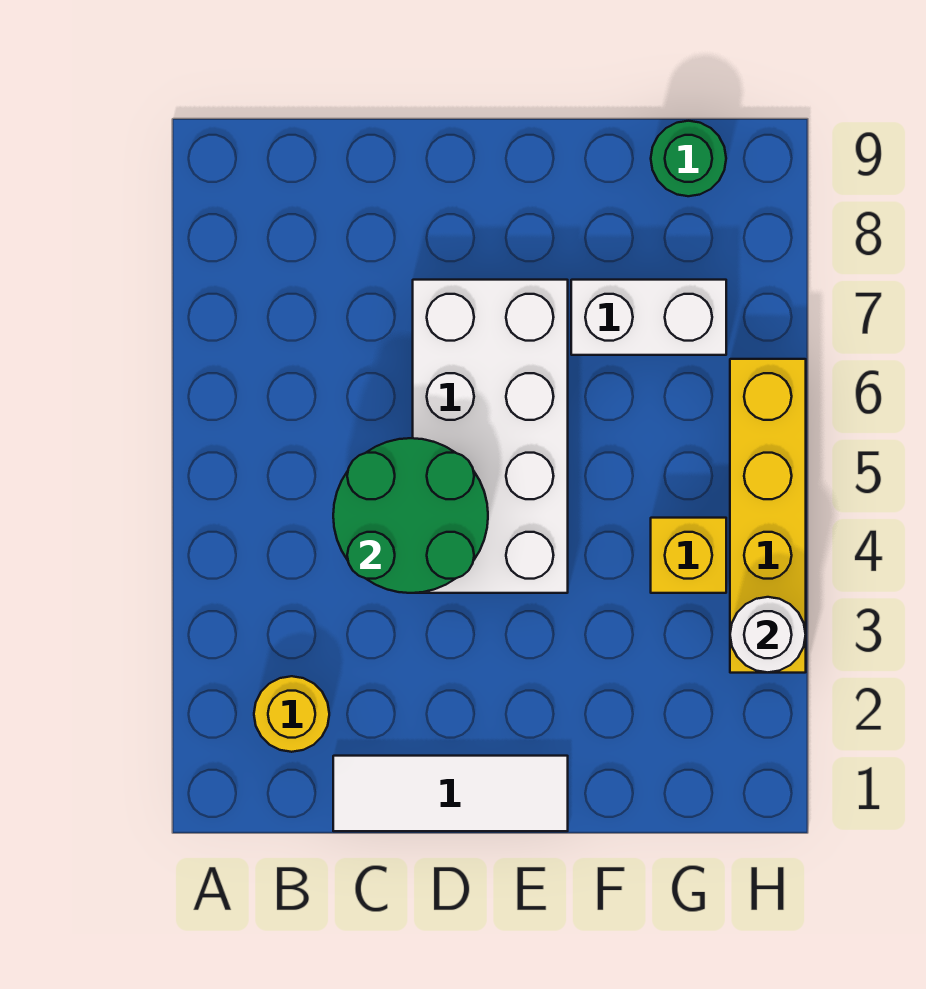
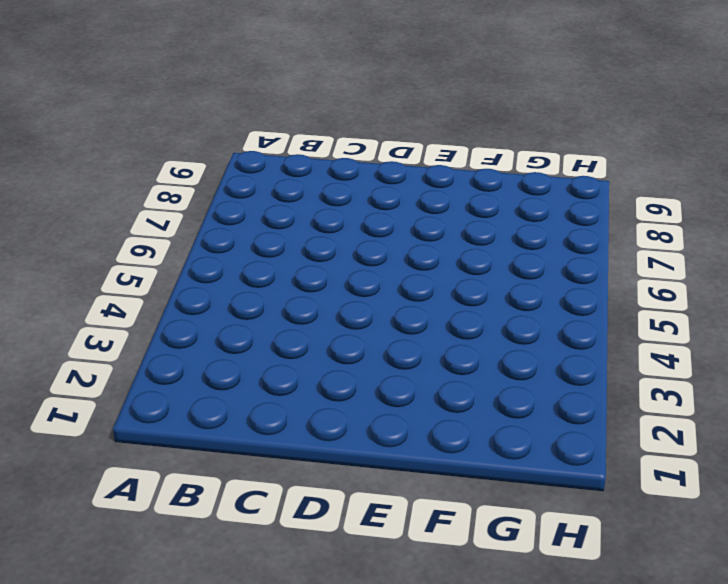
none -> yellow round brick B2 level 1
none -> white tile C1:E1 level 1

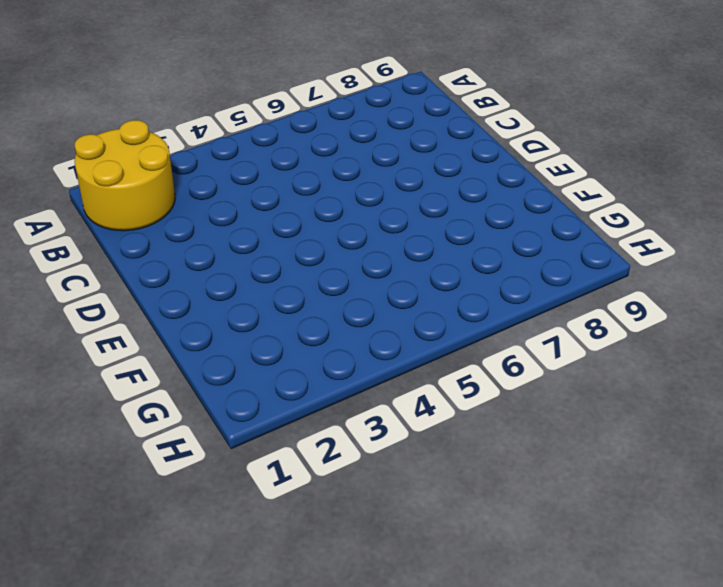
yellow round brick A1:B2 level 1 -> yellow round brick B2 level 1
none -> white tile C1:E1 level 1
none -> white brick D4:E7 level 1

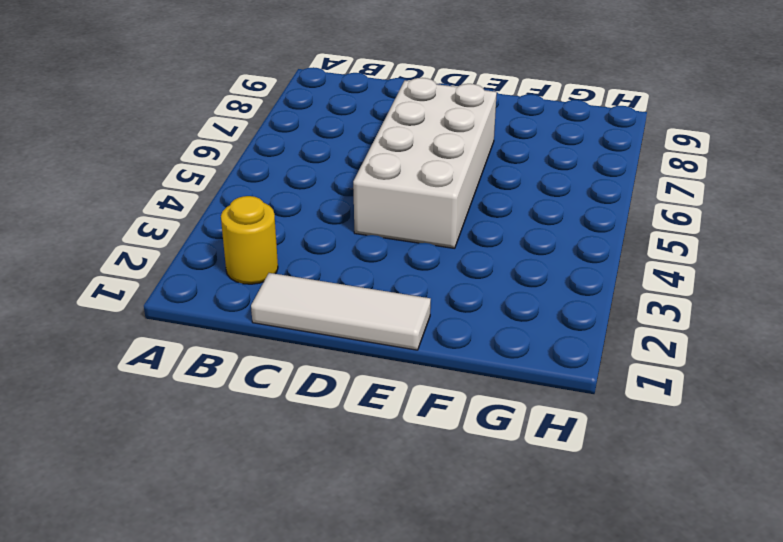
none -> white brick F7:G7 level 1
none -> yellow brick G4 level 1

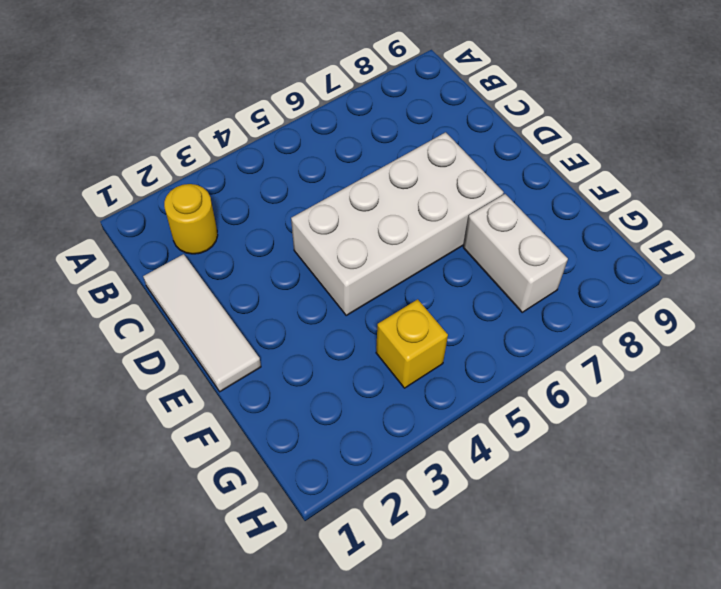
none -> green round brick G9 level 1
none -> yellow brick H3:H6 level 1

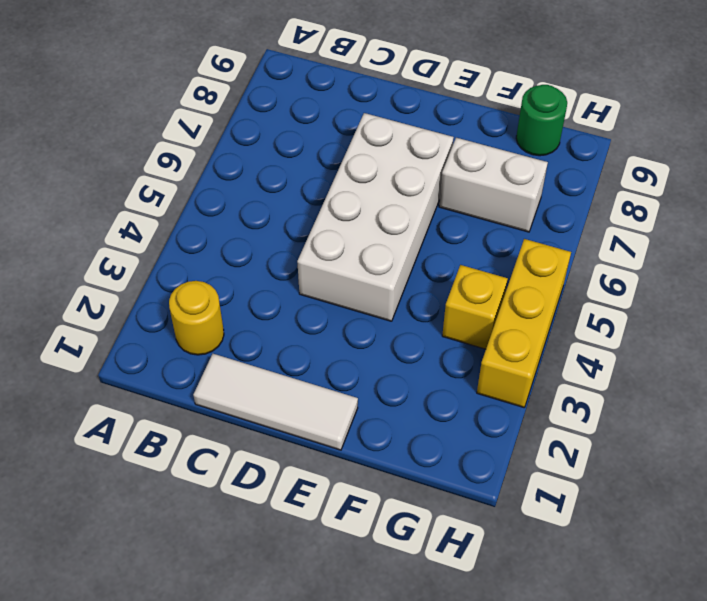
yellow brick H3:H5 level 1 -> yellow brick H3:H6 level 1
none -> green round brick C4:D5 level 2
none -> white round brick H3 level 2

